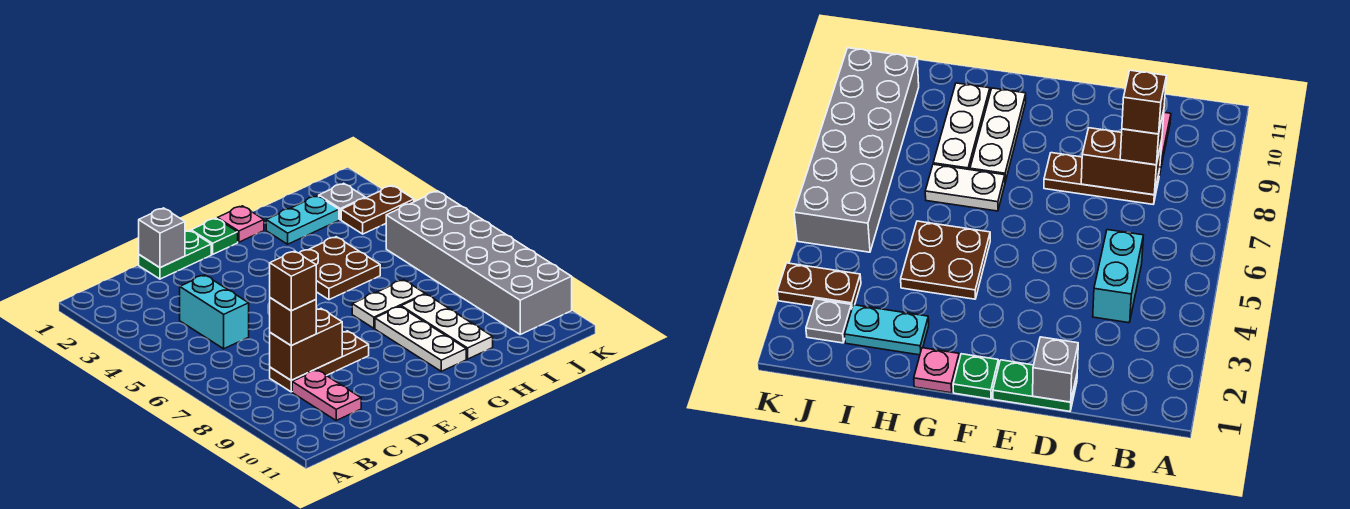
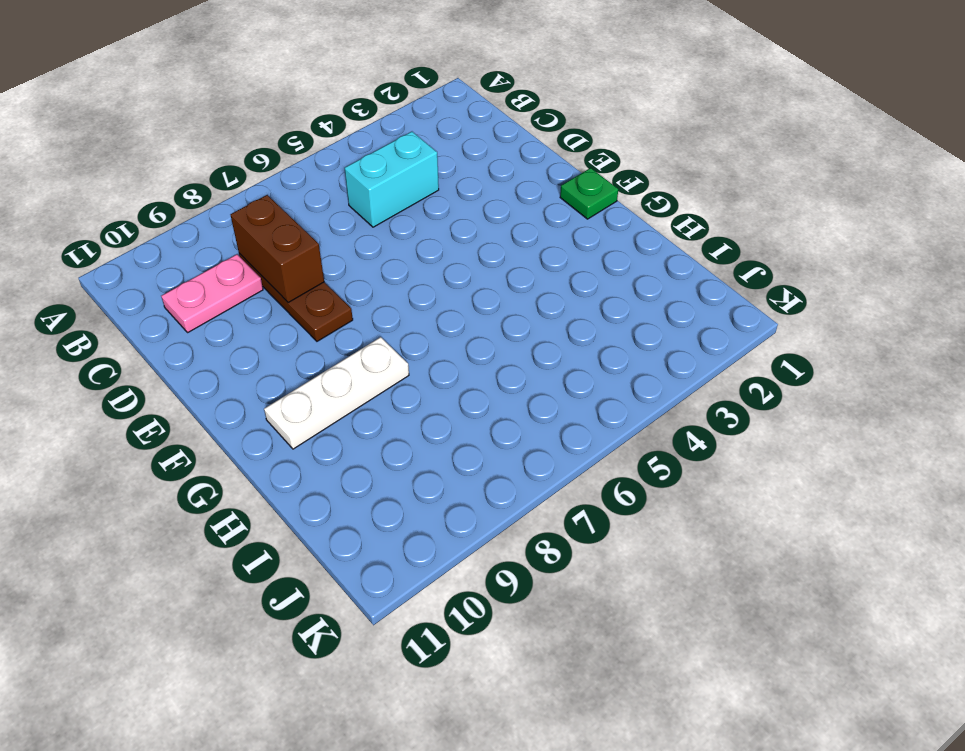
none -> green plate D1:E1 level 1
none -> pink plate G1 level 1
none -> brown plate G4:H5 level 1

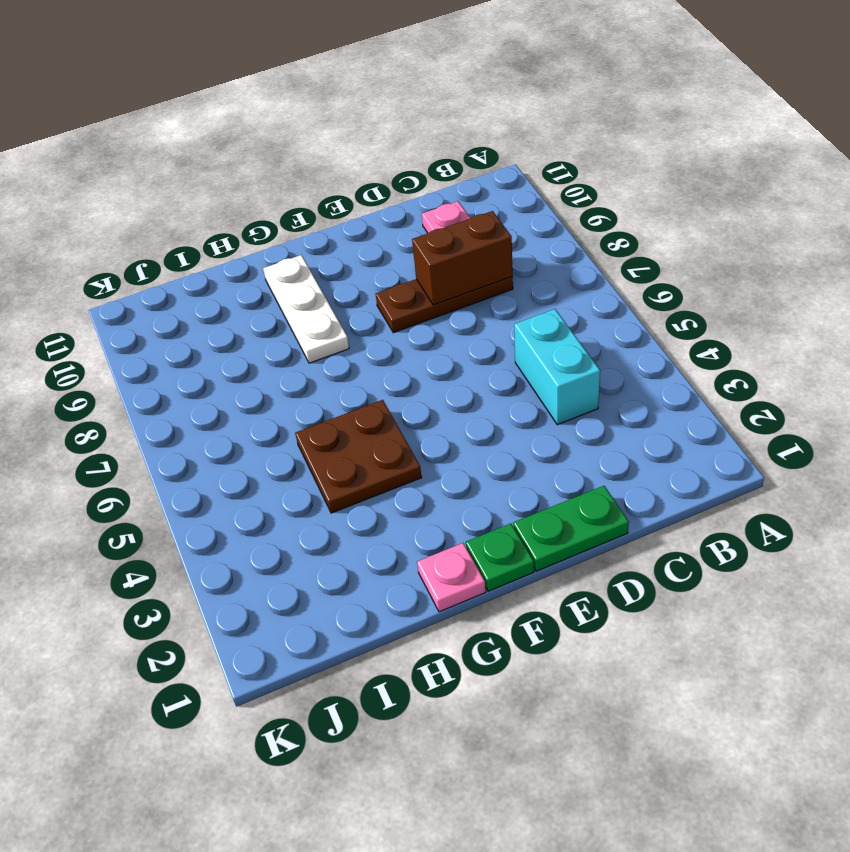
none -> white plate G7:H7 level 1
none -> cyan plate H2:I2 level 1
none -> white plate H8:H10 level 1

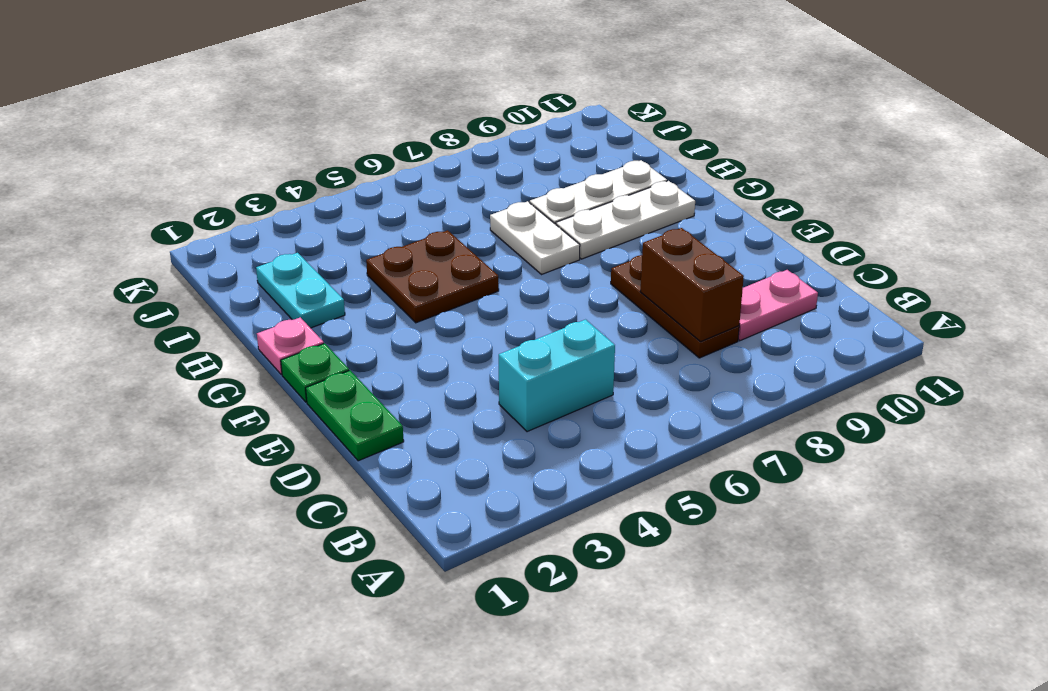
none -> grey plate J2 level 1
none -> brown plate J3:K3 level 1
none -> grey brick J5:K10 level 1

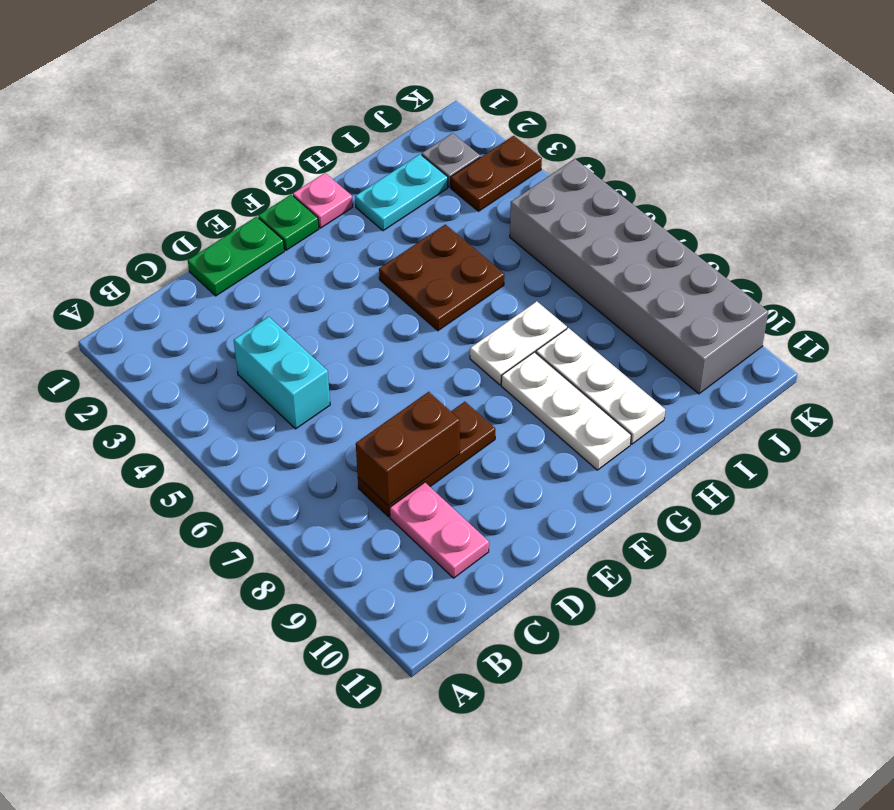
none -> grey brick D1 level 2
none -> brown brick C8 level 3
none -> brown brick C8 level 4

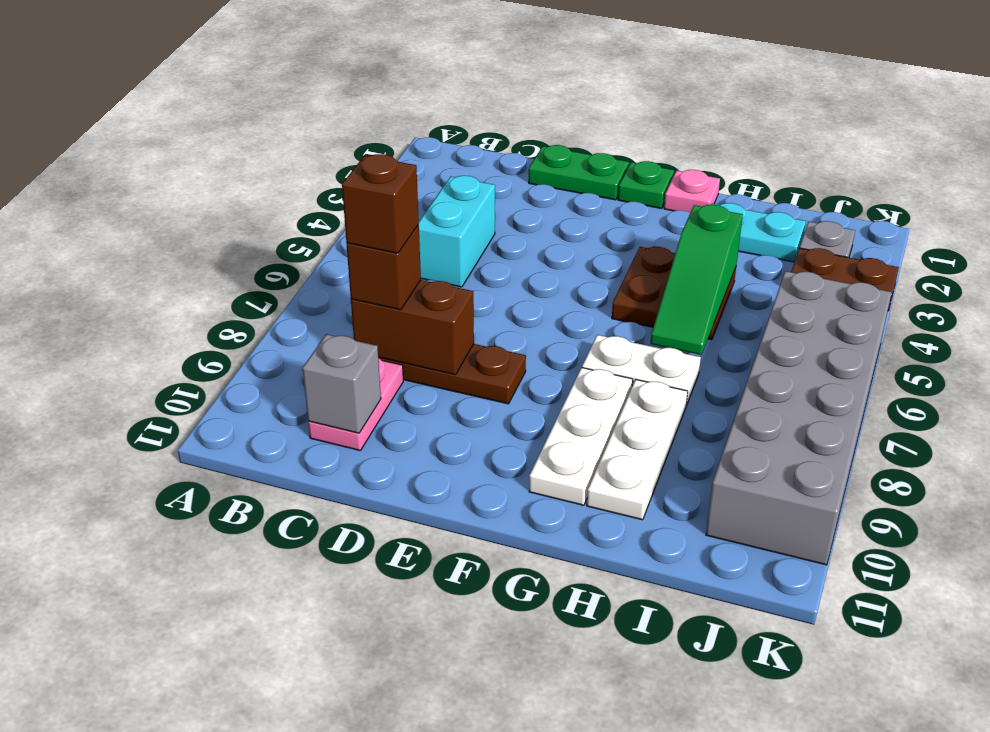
grey brick C10 level 2 -> grey brick D1 level 2
green slope H4:H6 level 2 top 4 -> none

